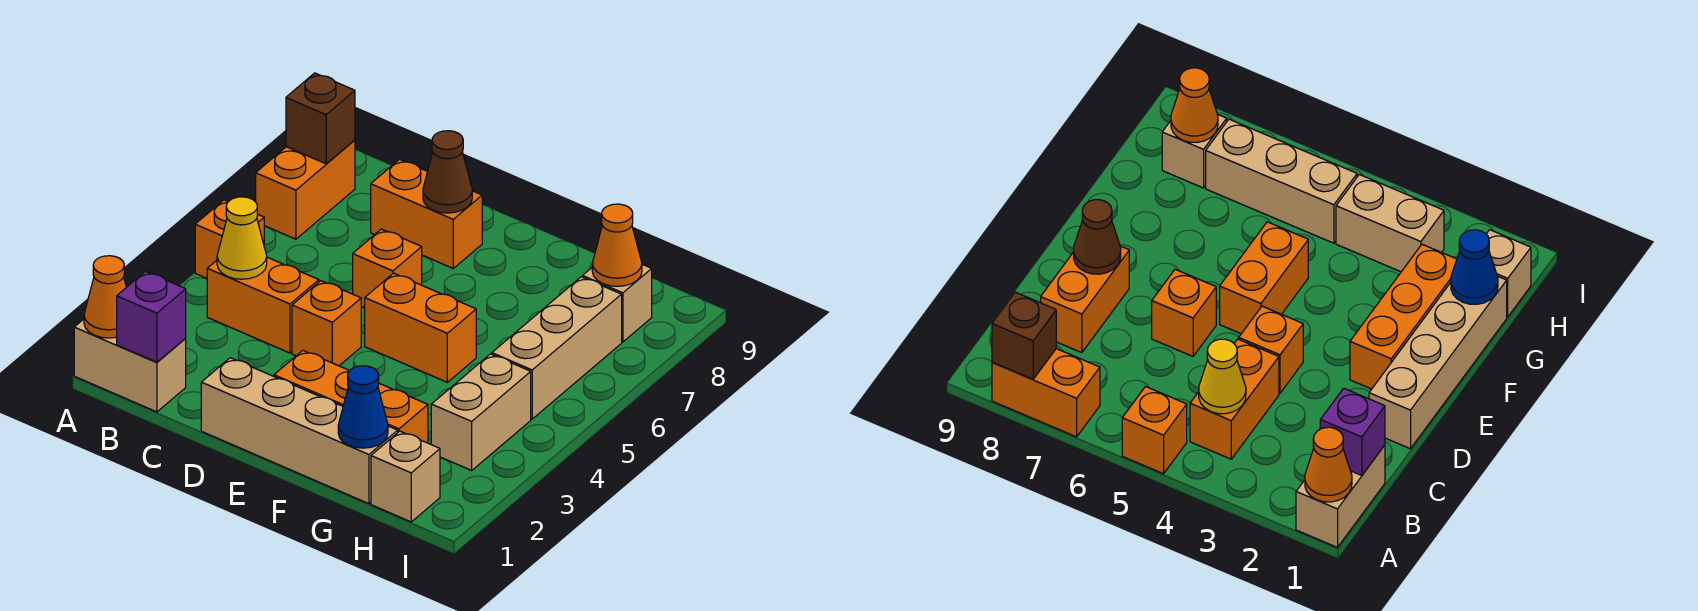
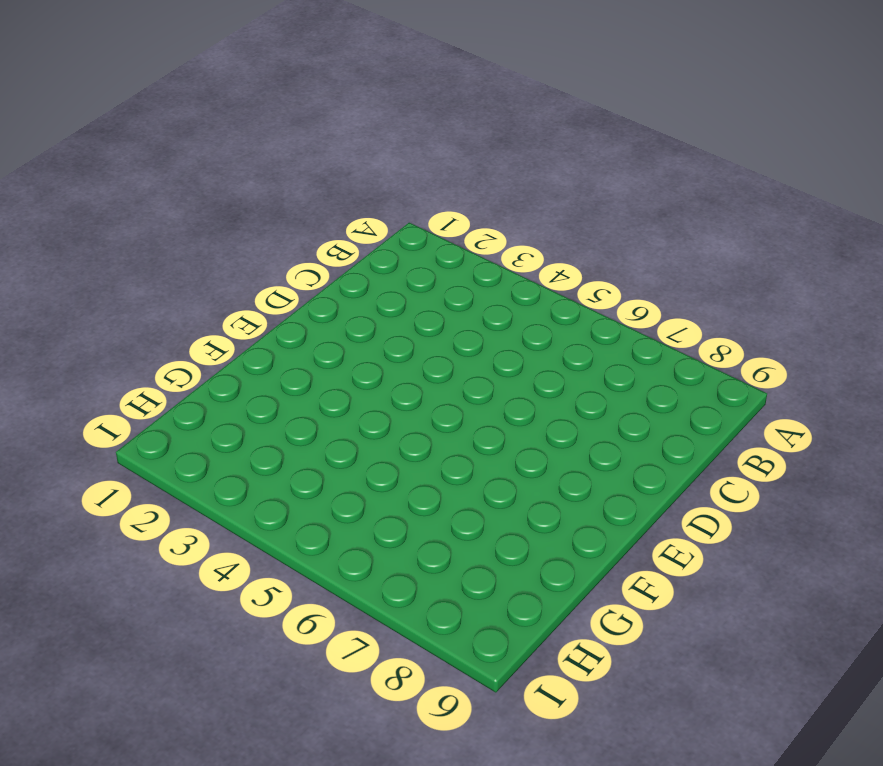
none -> tan brick A1:B1 level 1
none -> orange brick A5 level 1
none -> orange brick A7:A8 level 1

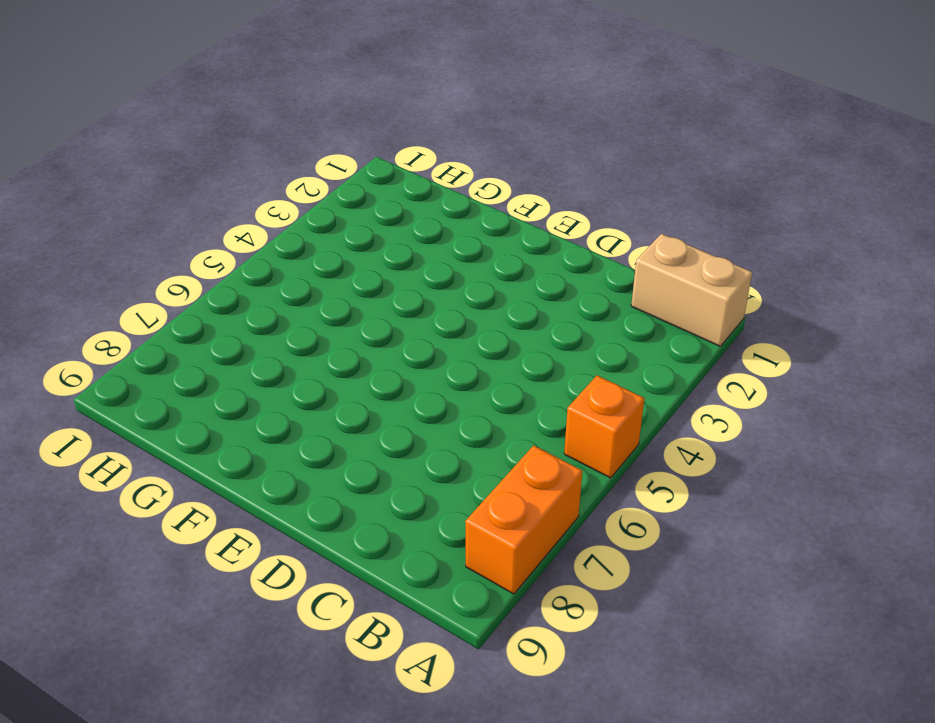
none -> orange brick B4:C4 level 1
none -> orange brick C8:D8 level 1
none -> tan brick D1:G1 level 1

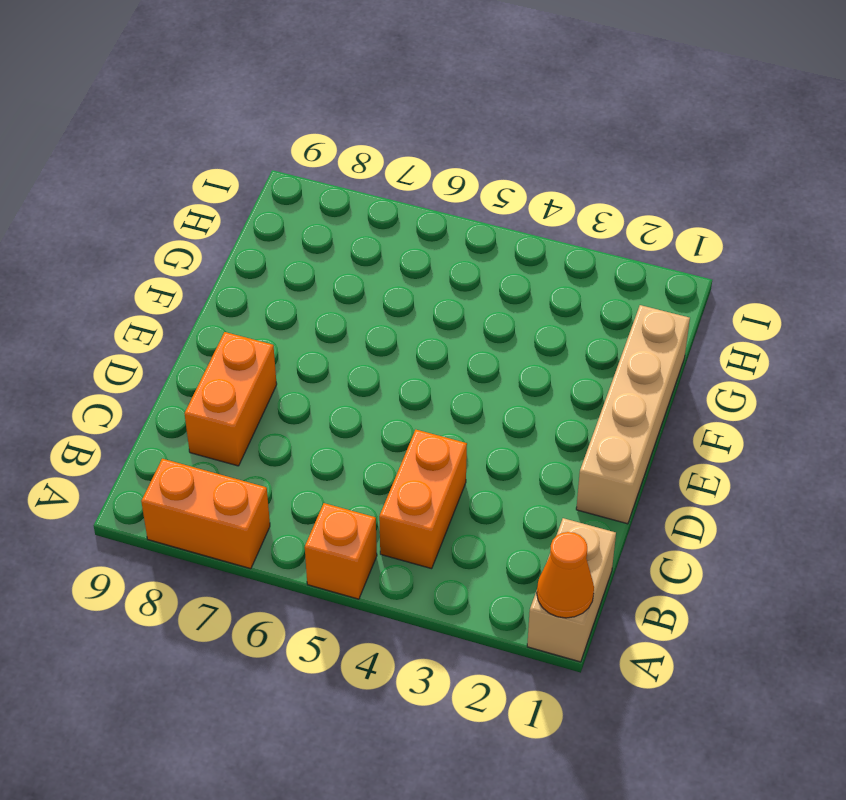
none -> orange brick D4 level 1
none -> orange brick D6 level 1
none -> orange brick E2:G2 level 1

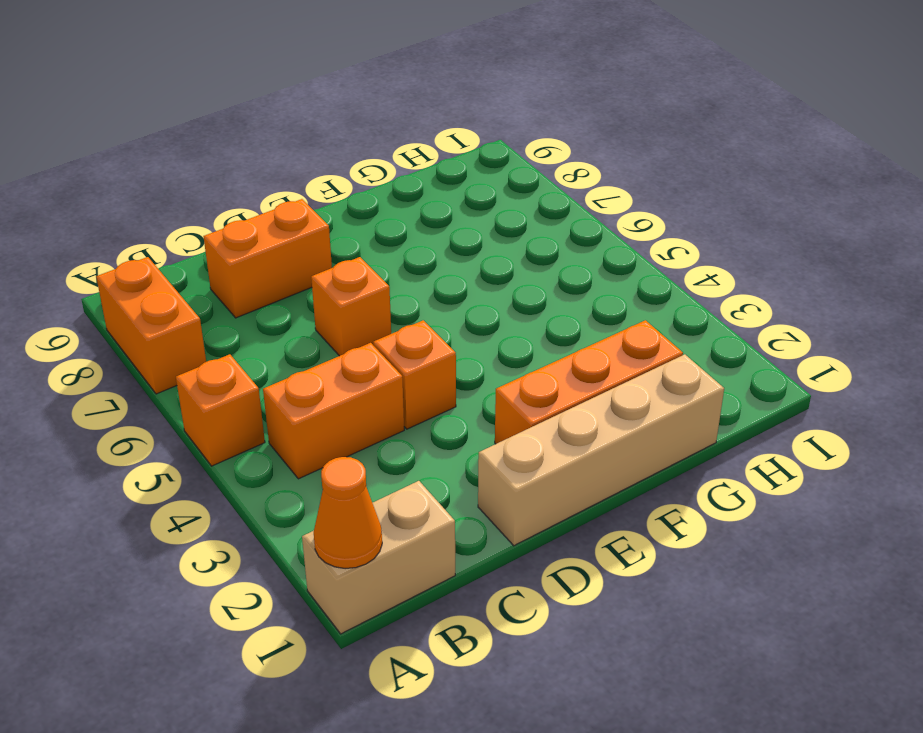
none -> orange brick E5:F5 level 1
none -> tan brick H1 level 1
none -> tan brick H3:H4 level 1

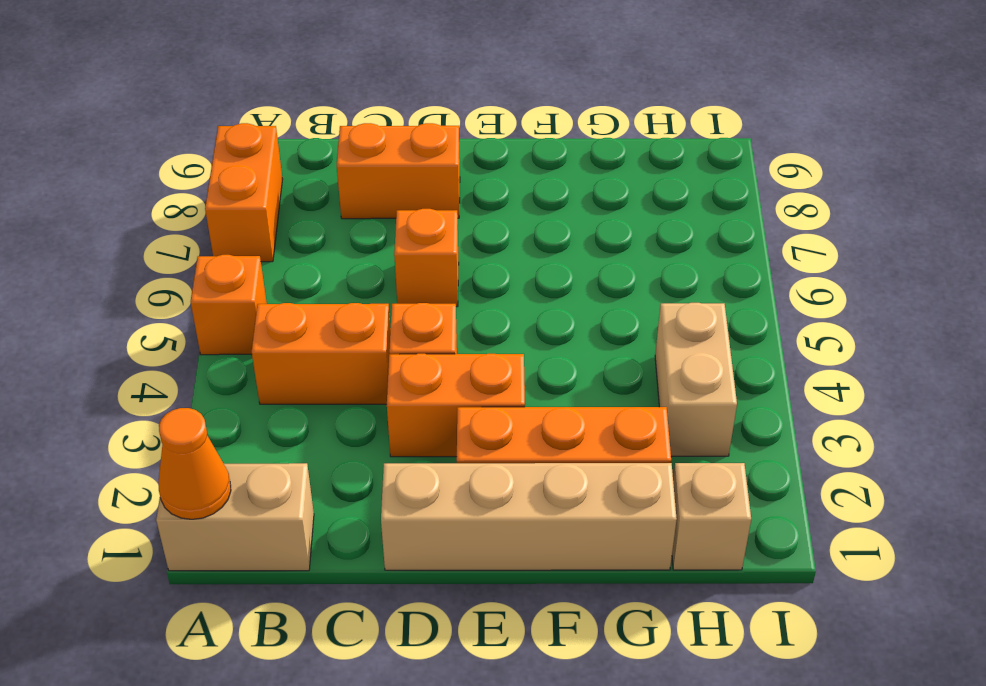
orange brick D3:E3 level 1 -> orange brick E5:F5 level 1
none -> tan brick H5:H7 level 1
none -> tan brick H8 level 1
none -> brown brick A8 level 2

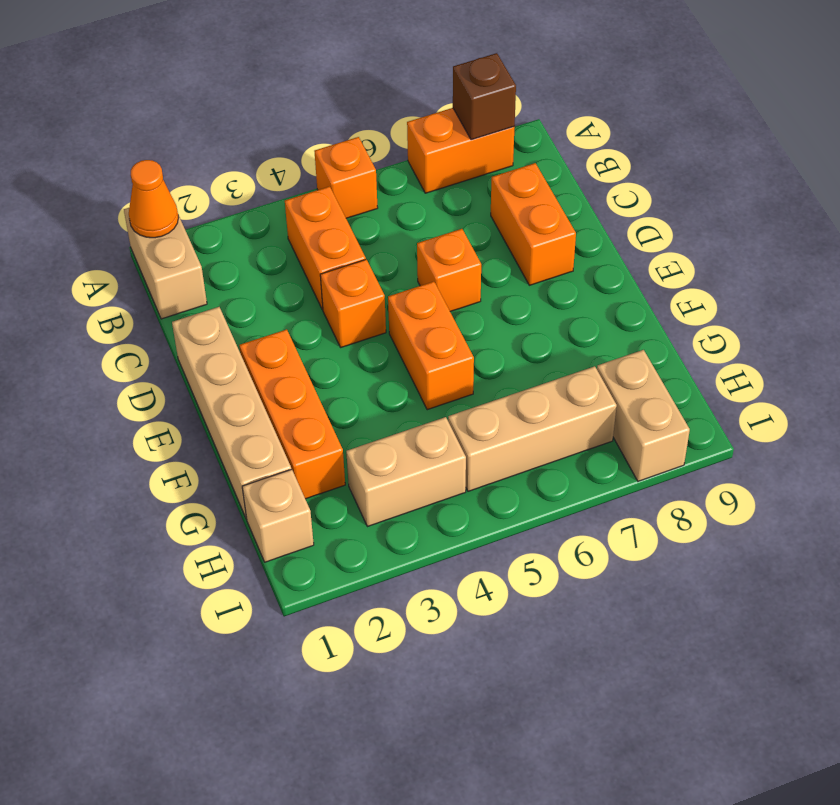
tan brick H8:I8 level 1 -> tan brick H8 level 1
none -> purple brick B1 level 2
none -> yellow cone B4 level 2
none -> brown cone D8 level 2

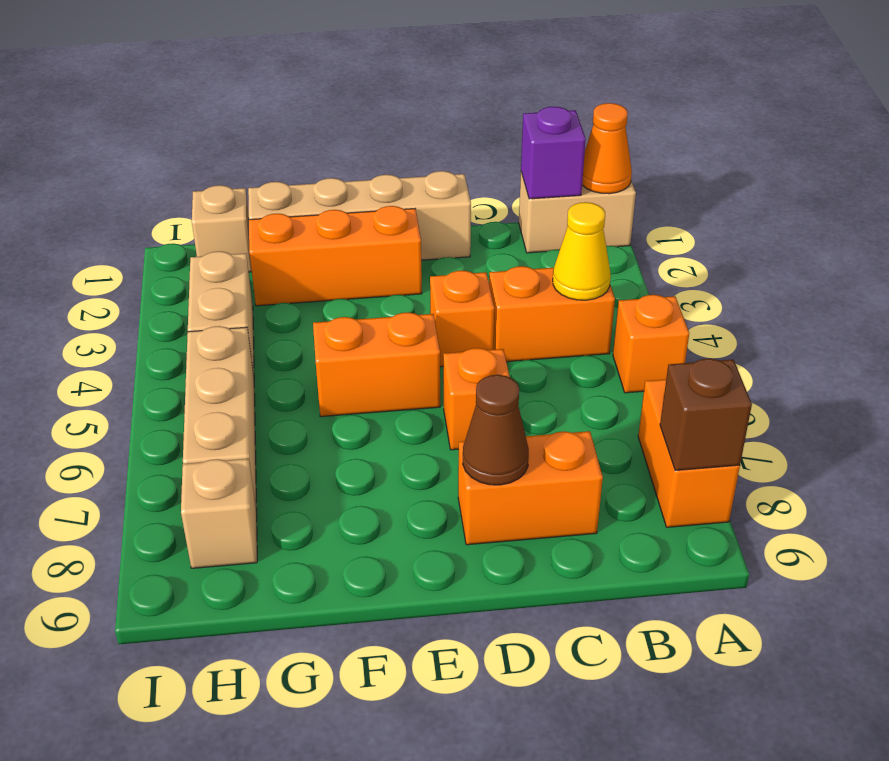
none -> blue cone G1 level 2
none -> orange cone H8 level 2

